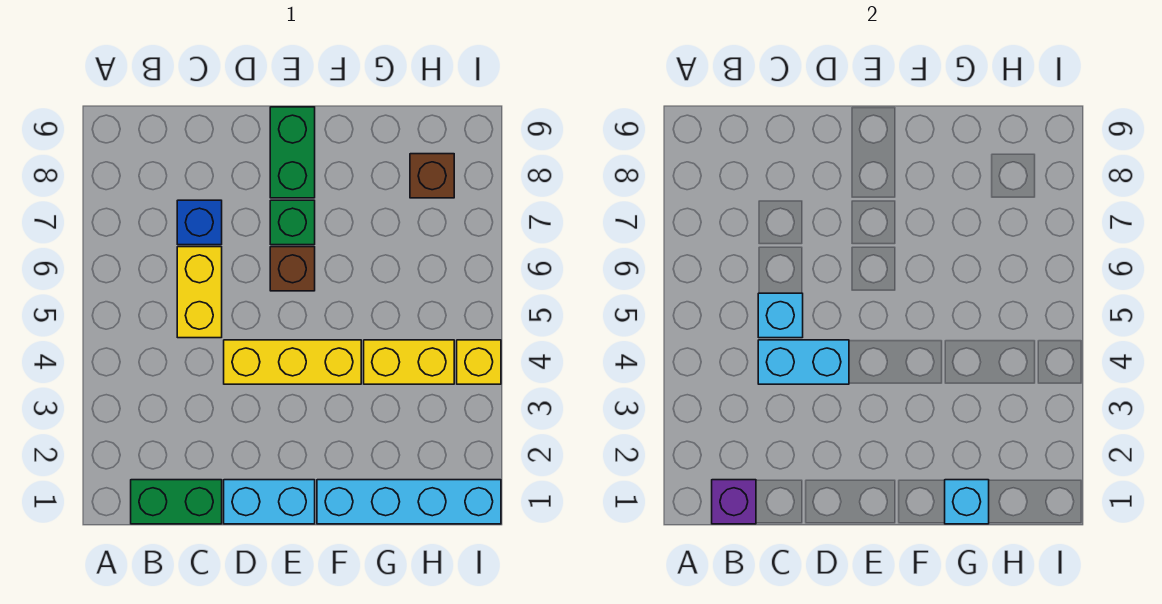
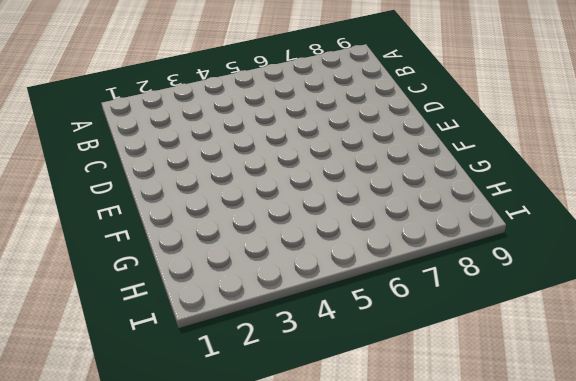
none -> green brick B1:C1 level 1
none -> yellow brick C5:C6 level 1
none -> blue brick C7 level 1

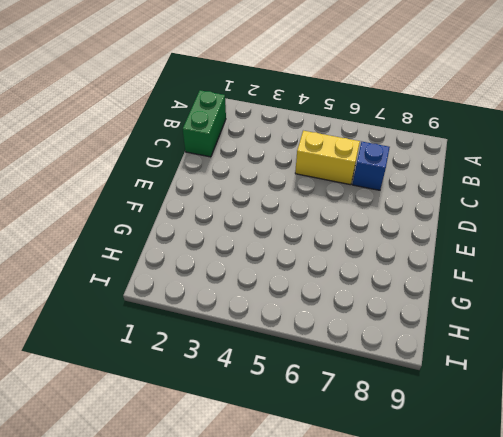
none -> cyan brick D1:E1 level 1
none -> yellow brick D4:F4 level 1
none -> brown brick E6 level 1

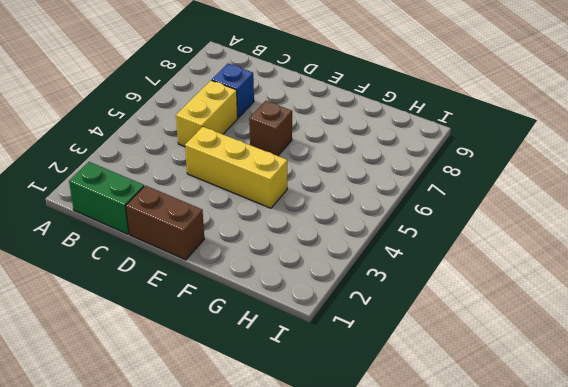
brown brick D1:E1 level 1 -> cyan brick D1:E1 level 1
none -> green brick E7 level 1
none -> green brick E8:E9 level 1
none -> cyan brick F1:I1 level 1

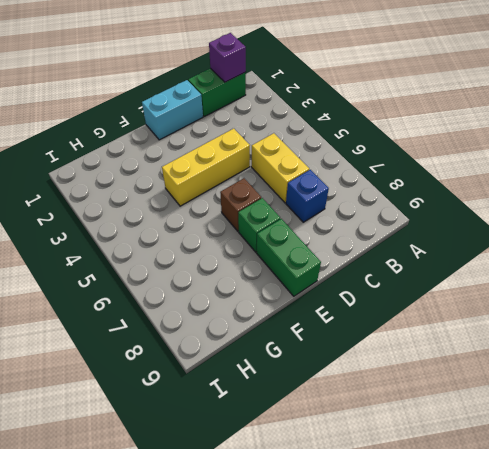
none -> cyan brick F1:I1 level 1
none -> yellow brick G4:H4 level 1
none -> brown brick H8 level 1

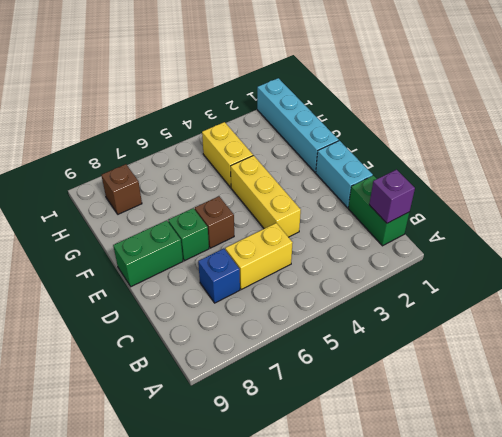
none -> yellow brick I4 level 1
none -> cyan brick C4:D4 level 2
none -> cyan brick C5 level 2

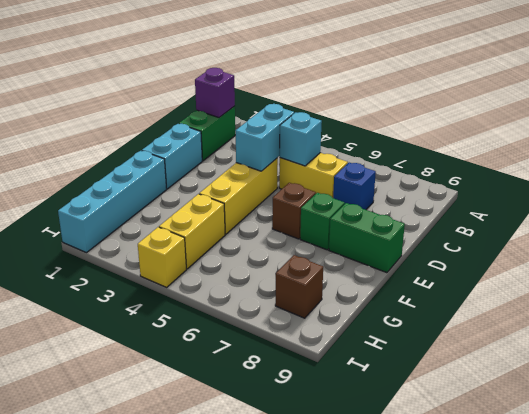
none -> cyan brick G1 level 2

